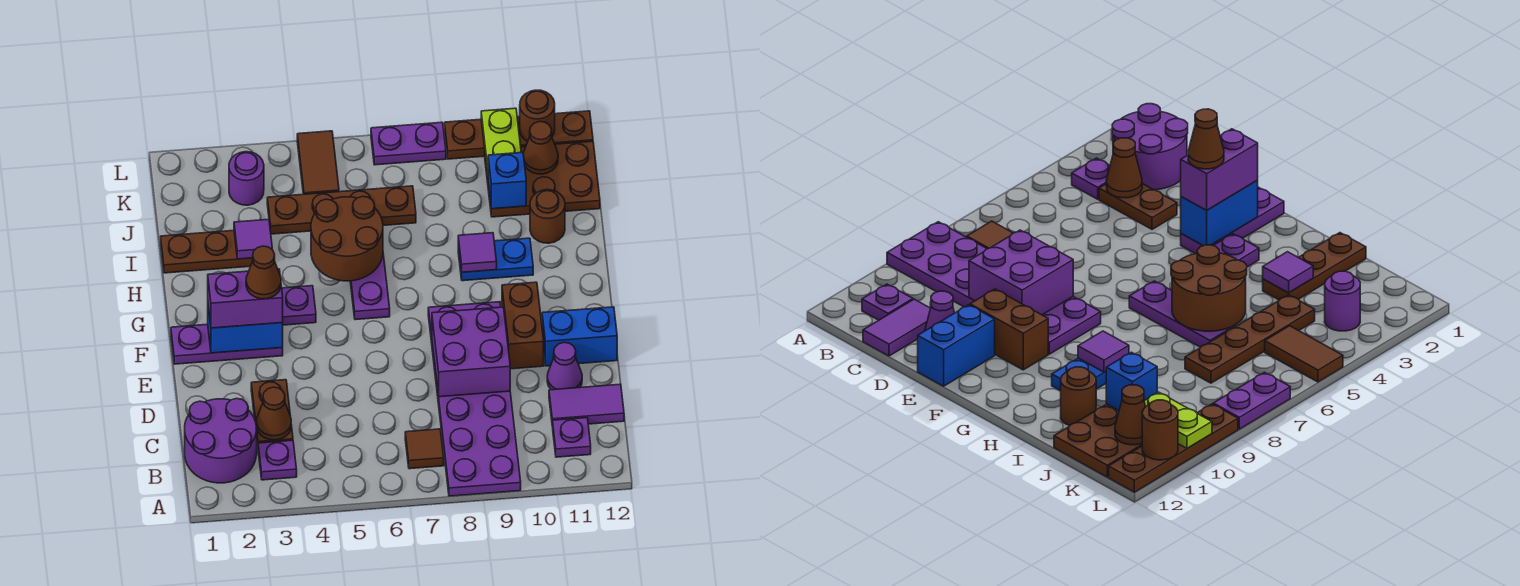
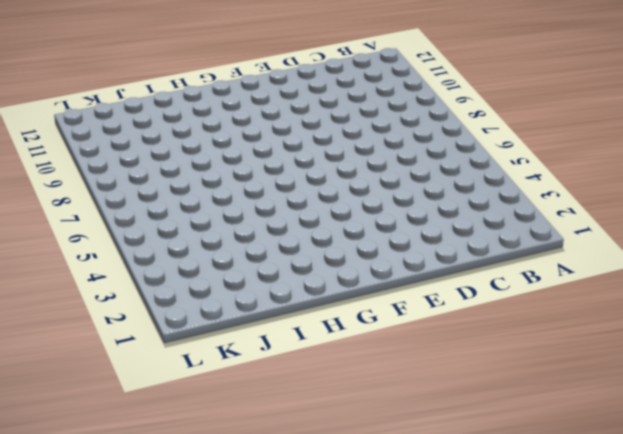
none -> purple plate A8:F9 level 1
none -> purple round brick B1:C2 level 1
none -> purple plate B3 level 1
none -> brown tile B7 level 1

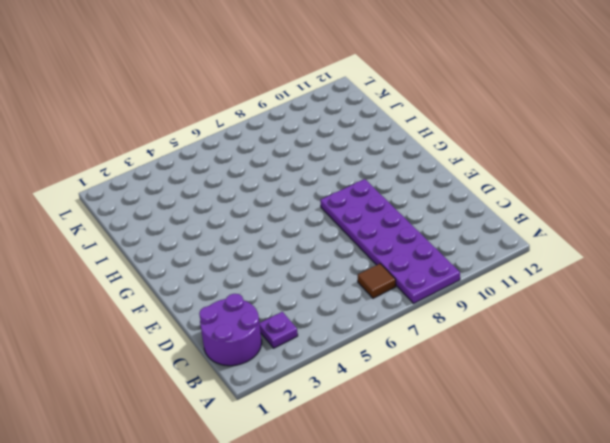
none -> purple plate B11 level 1
none -> brown plate C3:D3 level 1
none -> purple tile C11:C12 level 1
none -> purple cone D11 level 1

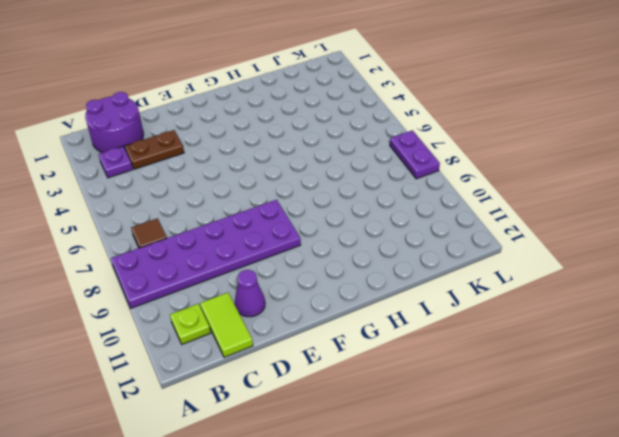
lime plate B11 level 1 -> purple plate B11 level 1
lime tile C11:C12 level 1 -> purple tile C11:C12 level 1
none -> brown brick E10:F10 level 1
none -> blue brick E11:E12 level 1
none -> purple plate F1:F3 level 1
none -> purple plate G3:G4 level 1

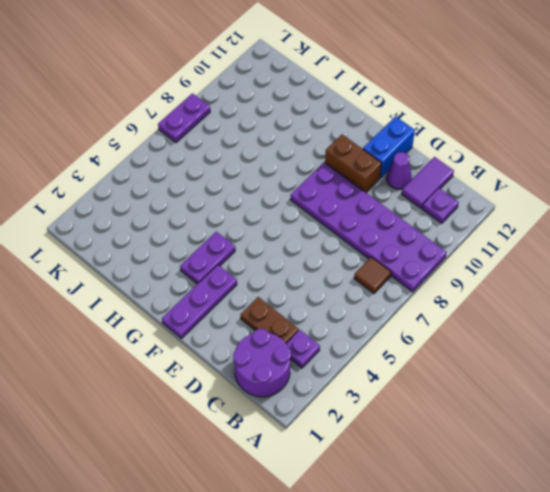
none -> purple plate G6:I6 level 1
none -> blue plate H9:H10 level 1
none -> brown plate I1:I3 level 1
none -> brown round brick I11 level 1

